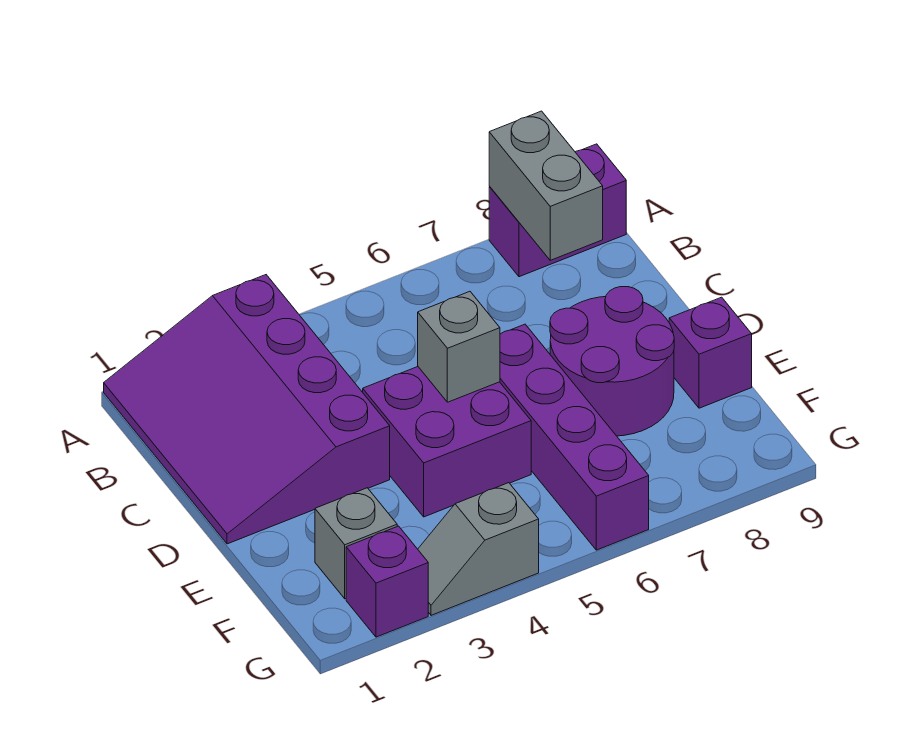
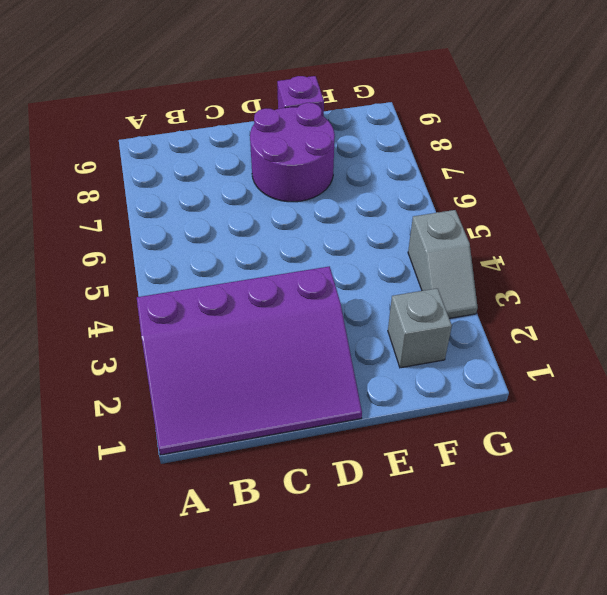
none -> purple brick A8:A9 level 1
none -> purple brick D4:E5 level 1

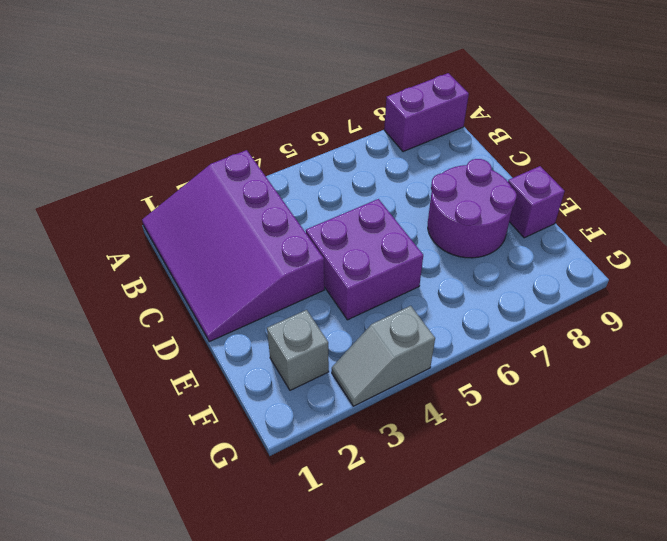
none -> purple brick D6:G6 level 1
none -> purple brick G2 level 1

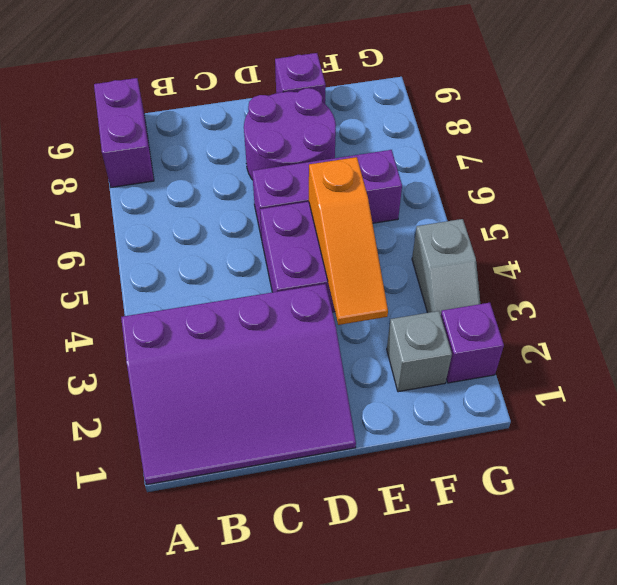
purple brick D6:F6 level 1 -> purple brick D6:G6 level 1
orange slope E3:E5 level 2 top 5 -> none
none -> grey brick A8:B8 level 2
none -> grey brick D5 level 2

